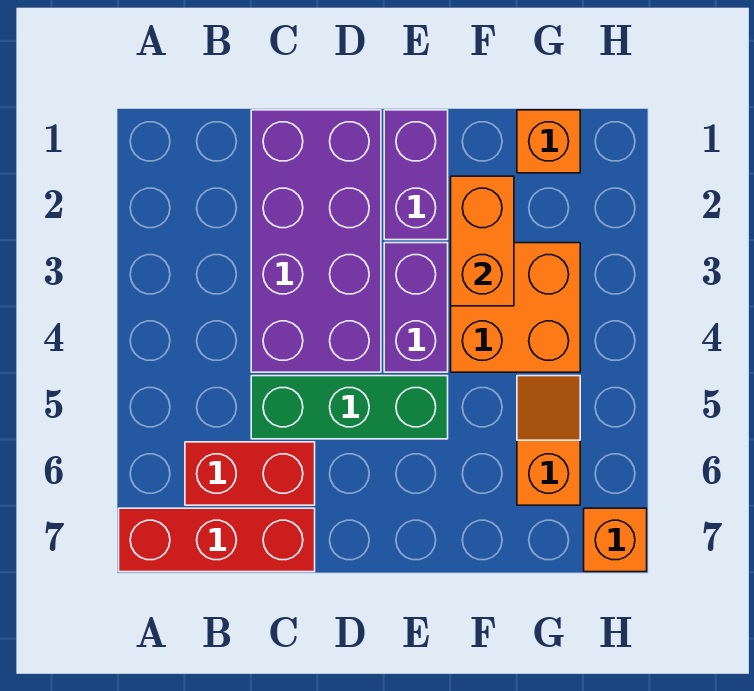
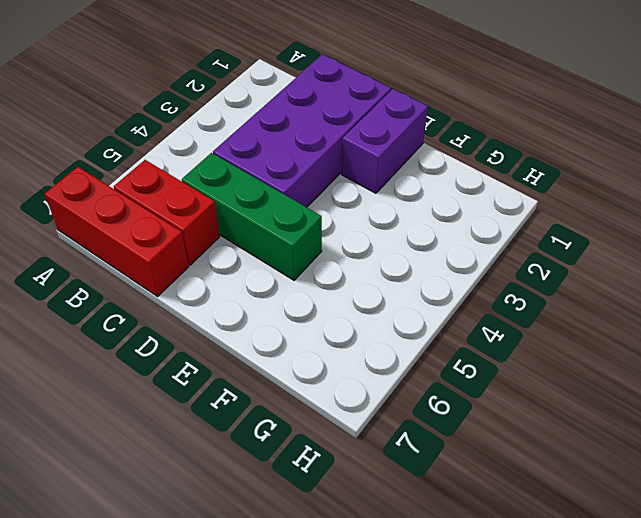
none -> purple brick E3:E4 level 1
none -> orange brick F3:G4 level 1

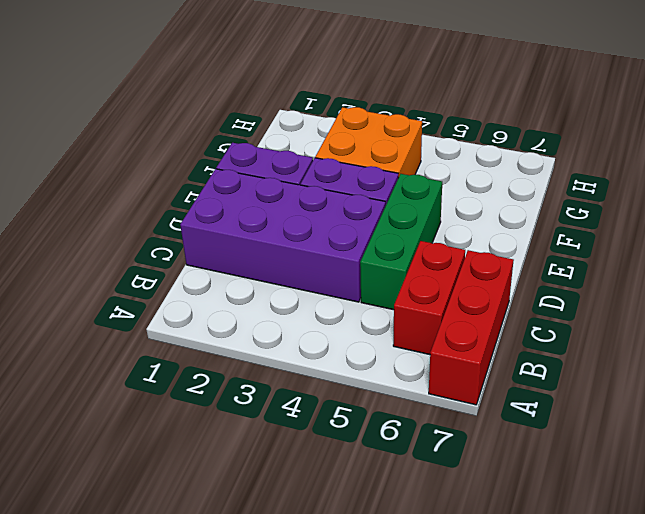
none -> orange brick G1 level 1
none -> orange slope G5:G6 level 1 top 6

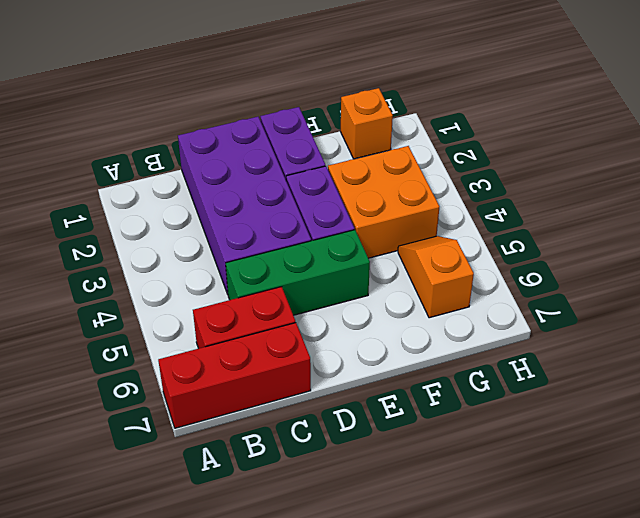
none -> orange brick H7 level 1
none -> orange brick F2:F3 level 2

